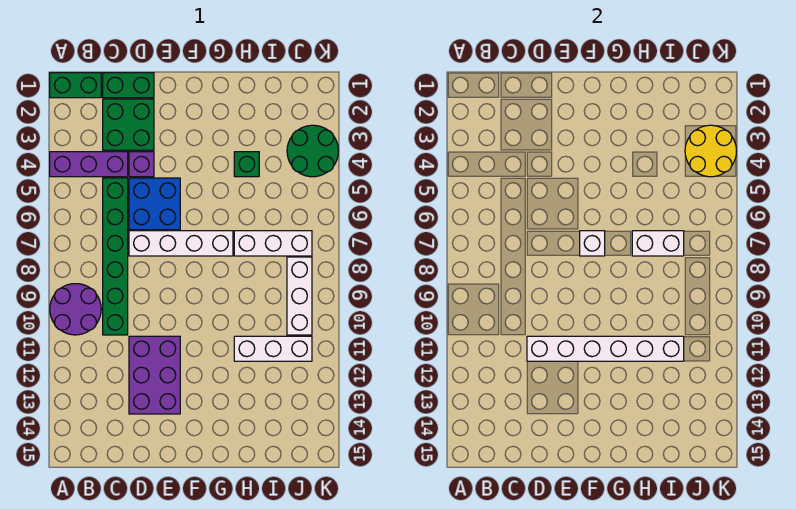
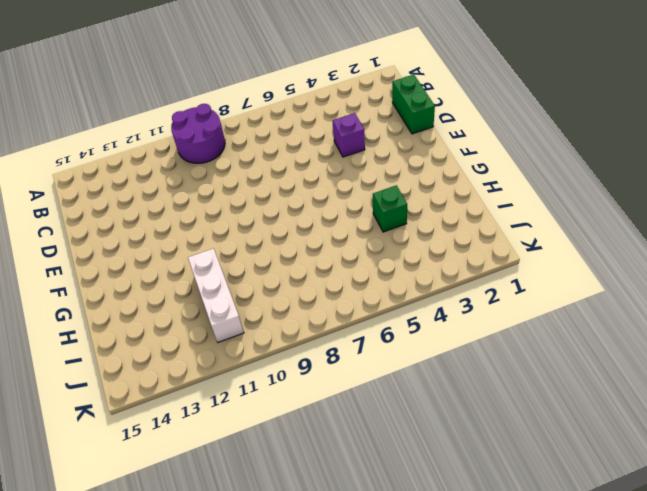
none -> green brick A1:B1 level 1
none -> purple brick A4:C4 level 1
none -> green brick C2:D3 level 1

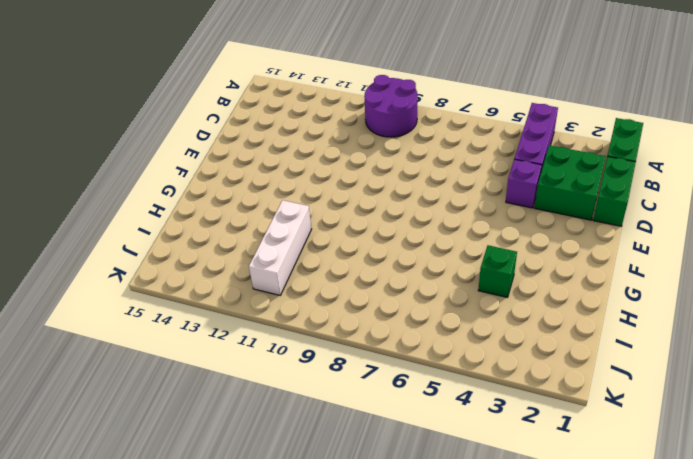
none -> green brick C5:C10 level 1
none -> blue brick D5:E6 level 1
none -> white brick D7:G7 level 1

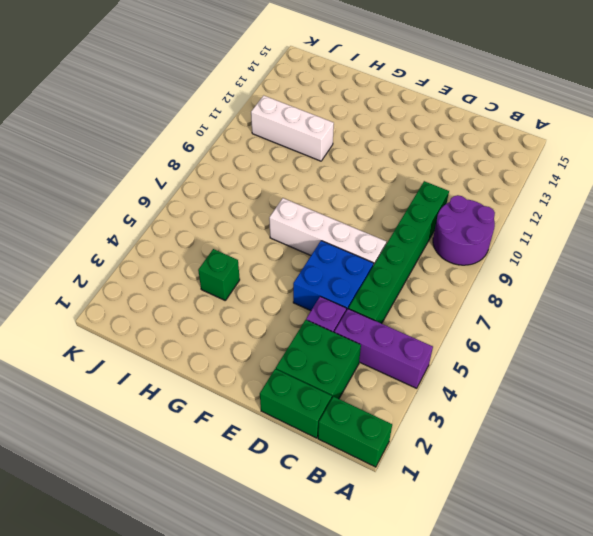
none -> purple brick D11:E13 level 1
none -> white brick H7:J7 level 1
none -> green round brick J3:K4 level 1

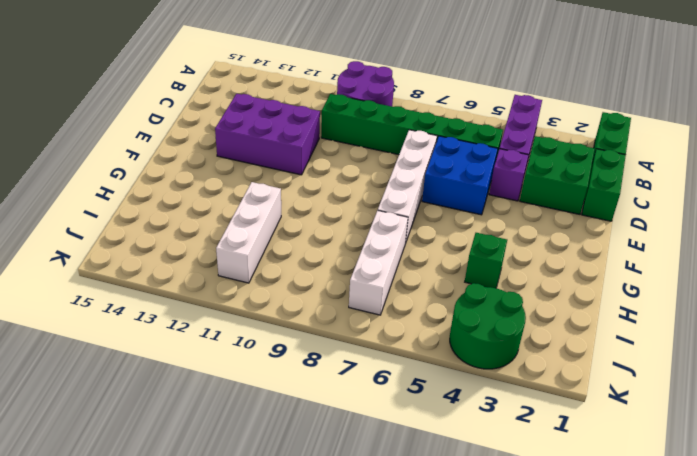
none -> white brick J8:J10 level 1
none -> white brick D11:I11 level 2
none -> white brick F7 level 2

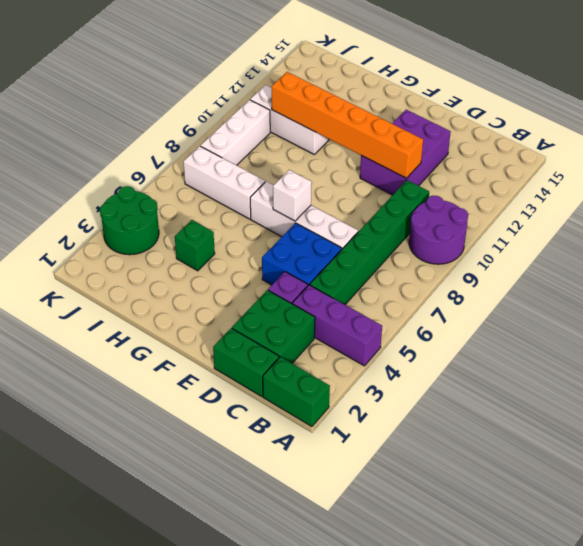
orange brick D11:I11 level 2 -> white brick D11:I11 level 2
none -> white brick H7:I7 level 2
none -> yellow round brick J3:K4 level 2

